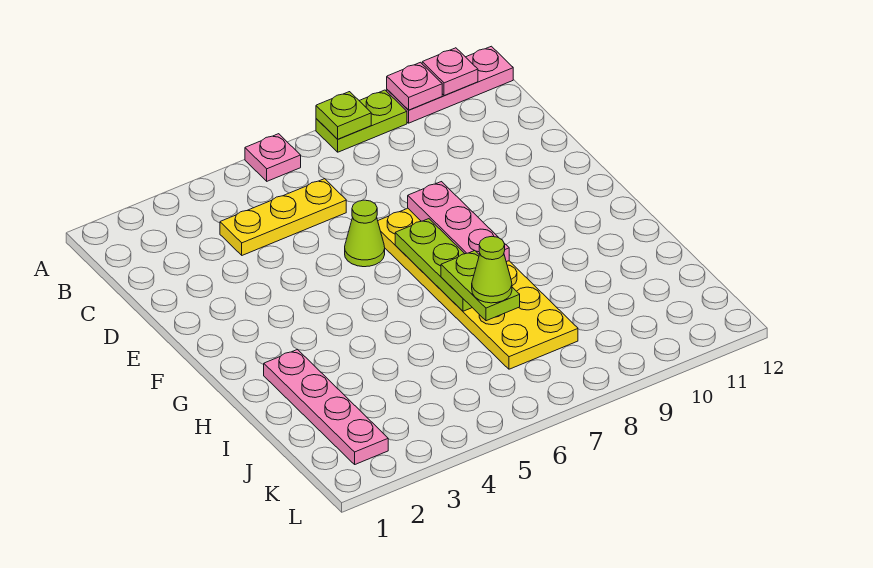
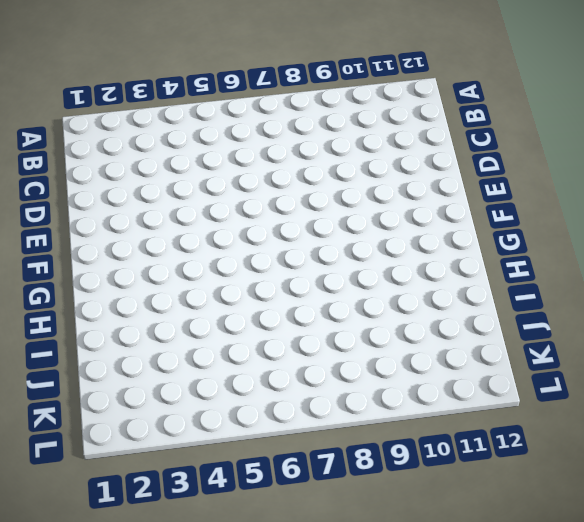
none -> pink plate A6 level 1
none -> lime plate A8:A9 level 1
none -> pink plate A10:A12 level 1

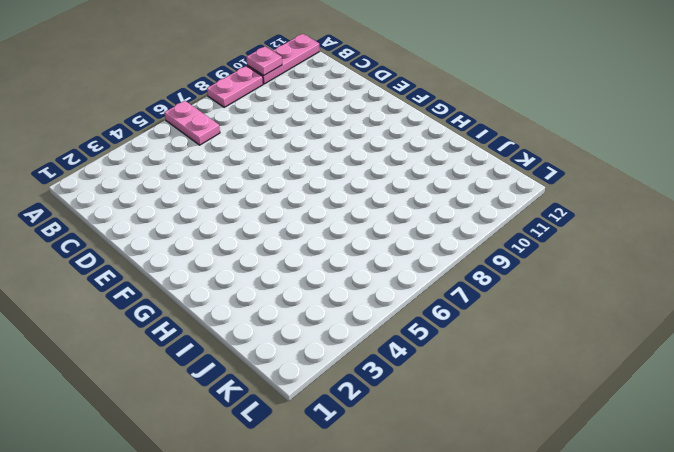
pink plate A6:B6 level 1 -> pink plate A6 level 1
pink plate A8:A9 level 1 -> lime plate A8:A9 level 1
none -> yellow plate C4:C6 level 1
none -> lime cone E6 level 1
none -> yellow plate E7:J8 level 1

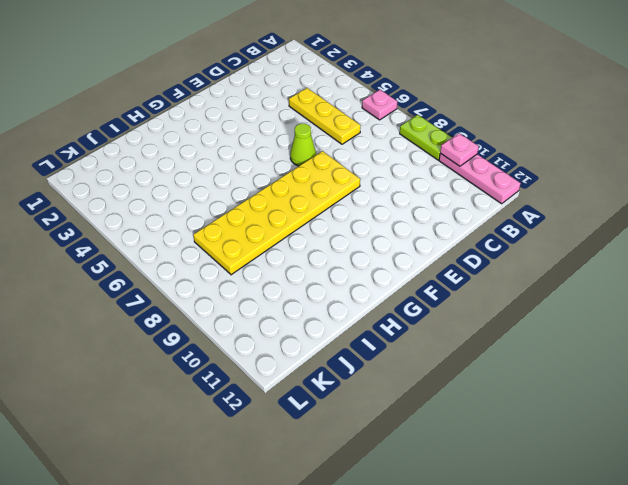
none -> pink plate H2:K2 level 1
none -> lime plate A8 level 2
none -> pink plate A11 level 2

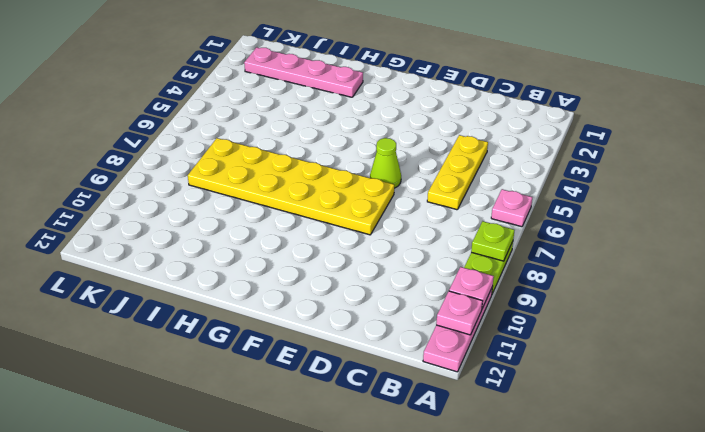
none -> pink plate E8:G8 level 2
none -> lime plate F7:H7 level 2
none -> lime plate H7:I7 level 3

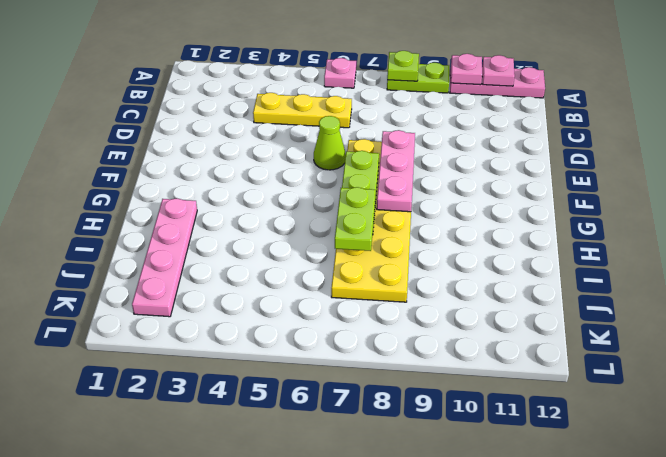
none -> lime cone I7 level 4

